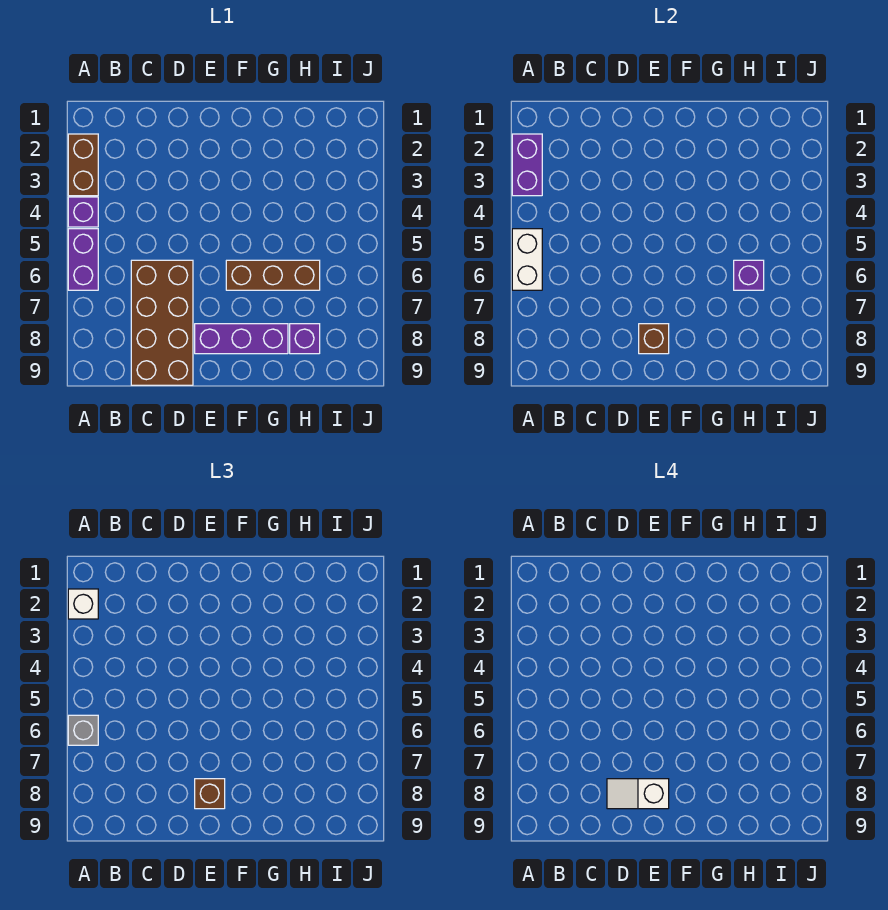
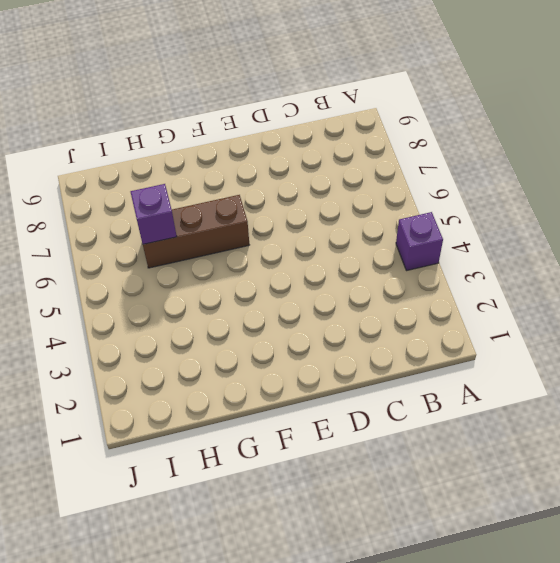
none -> brown brick A2:A3 level 1
none -> purple brick A5:A6 level 1
none -> brown brick C6:D9 level 1

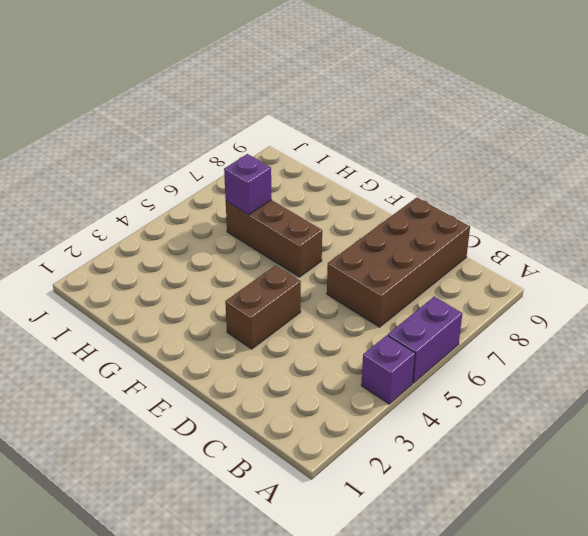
brown brick E3:E4 level 1 -> brown brick A2:A3 level 1
none -> purple brick E8:G8 level 1
none -> purple brick H8 level 1
none -> purple brick A2:A3 level 2

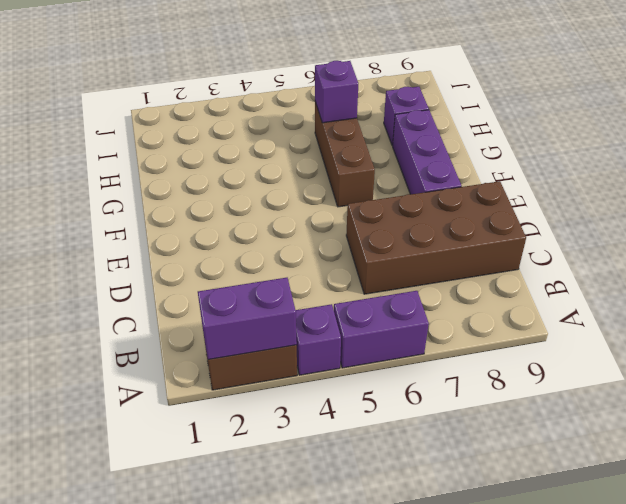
none -> white brick A5:A6 level 2
none -> brown brick E8 level 2
none -> white brick A2 level 3

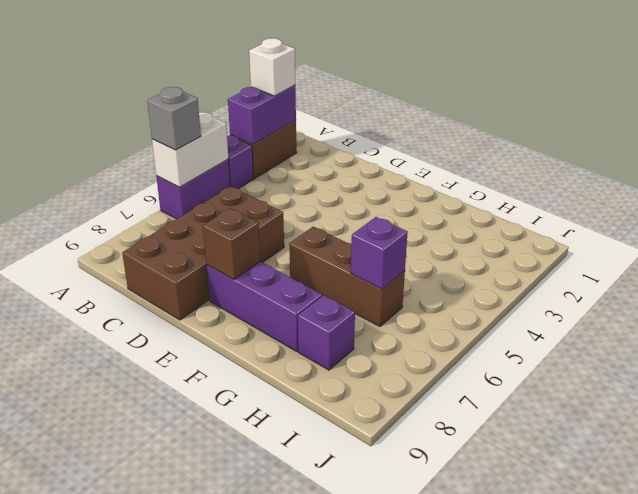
none -> brown brick E8 level 3
none -> white slope D8:E8 level 4 top E

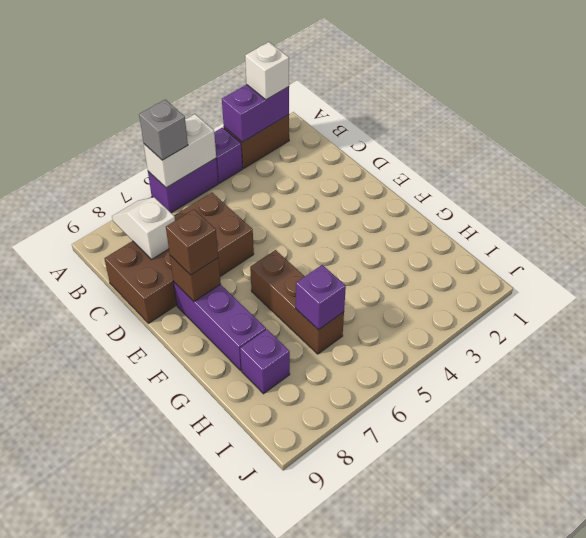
white slope B8:C8 level 2 top C -> white slope D8:E8 level 4 top E

